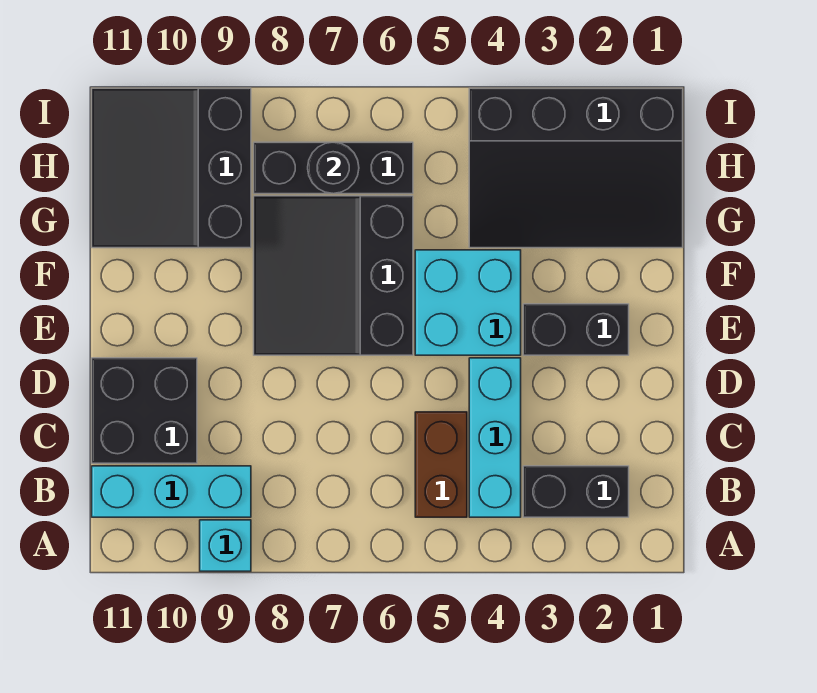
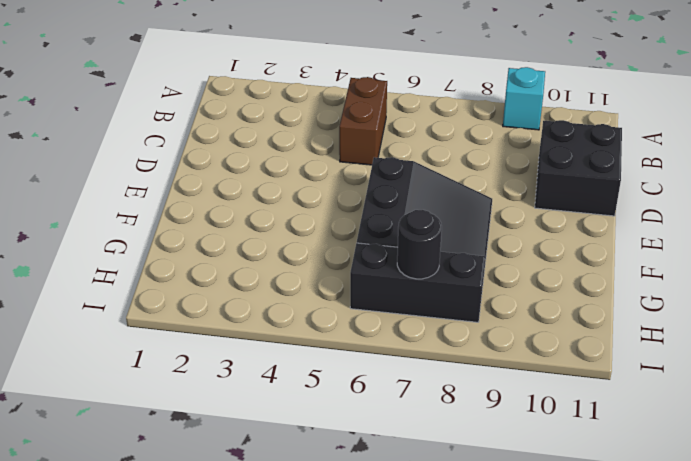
none -> black brick B2:B3 level 1
none -> cyan brick B4:D4 level 1
none -> cyan brick B9:B11 level 1

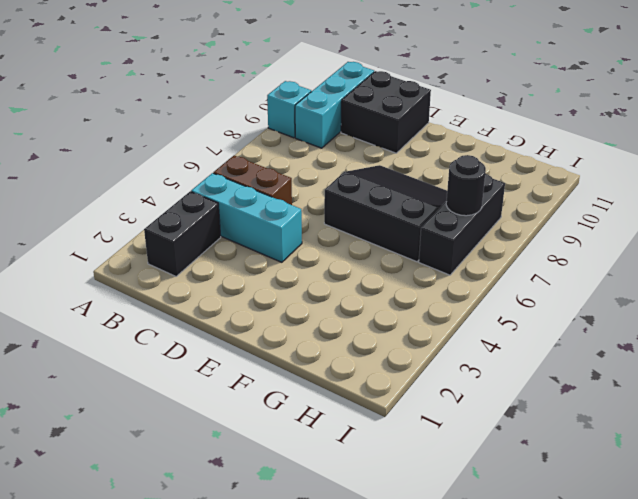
none -> black brick E2:E3 level 1
none -> cyan brick E4:F5 level 1
none -> black slope G1:I4 level 1 top I

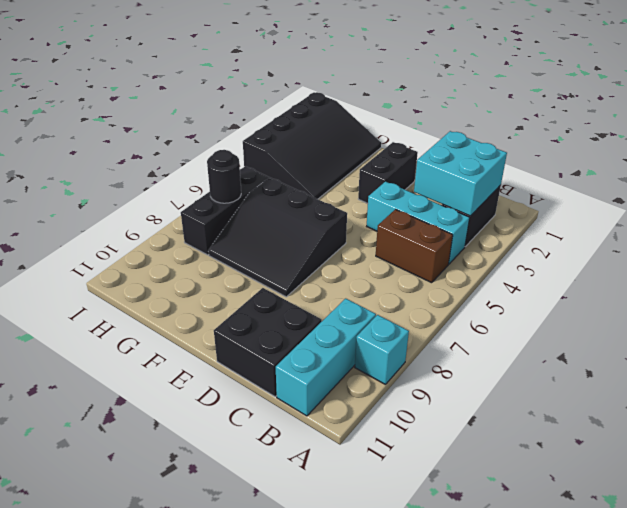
cyan brick B2:C3 level 2 -> cyan brick E4:F5 level 1
none -> black slope G9:I11 level 1 top 9

